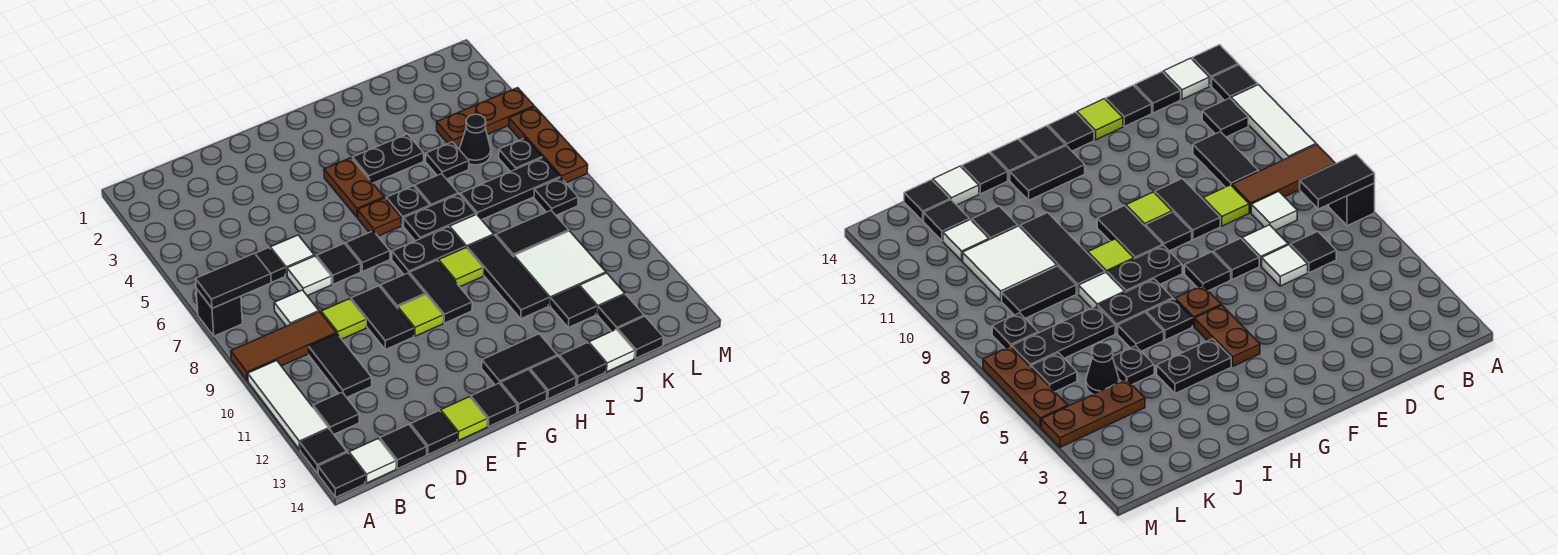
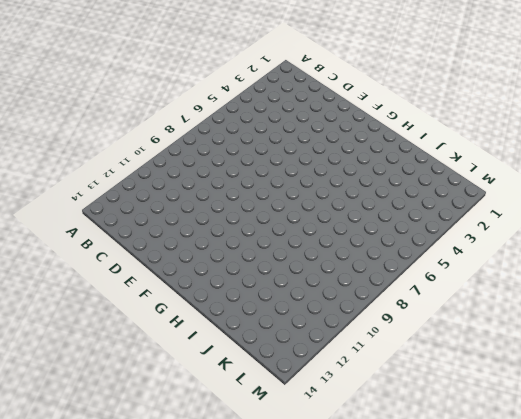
none -> black brick A7 level 1
none -> brown tile A9:C9 level 1
none -> white tile A10:A12 level 1
none -> black tile A13 level 1

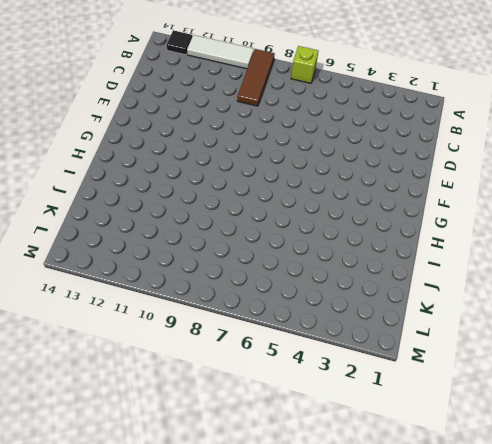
lime brick A7 level 1 -> black brick A7 level 1
none -> black tile A14 level 1
none -> black tile B12 level 1
none -> white tile B14 level 1
none -> black tile C6 level 1

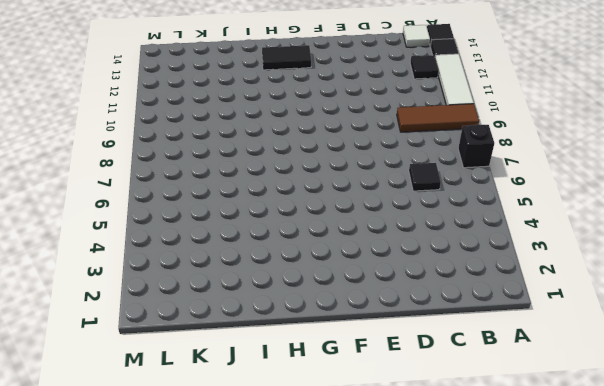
none -> white tile C8 level 1
none -> black tile C10:C11 level 1
none -> black tile C14 level 1
none -> white tile D6 level 1

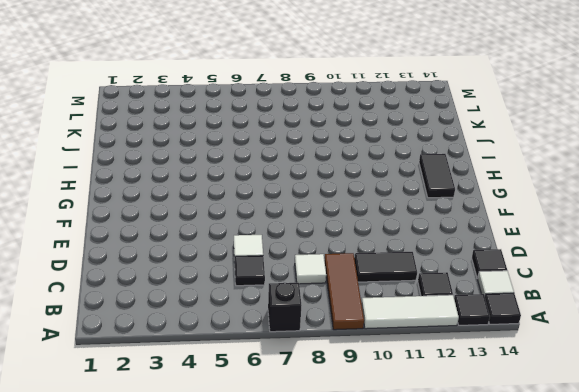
none -> white tile D7 level 1
none -> lime tile D9 level 1
none -> black tile D14 level 1
none -> black tile E7 level 1

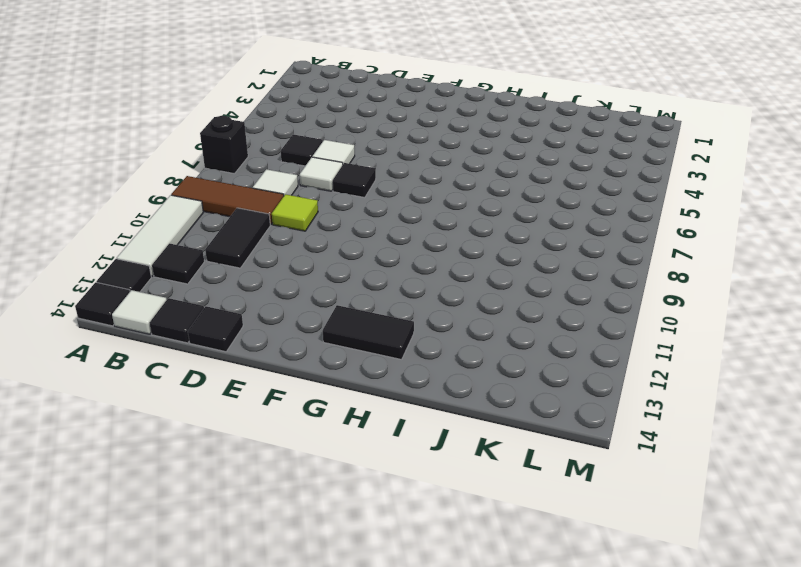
none -> black tile E9:E10 level 1
none -> lime tile E14 level 1
none -> black tile F7 level 1
none -> black tile F9 level 1

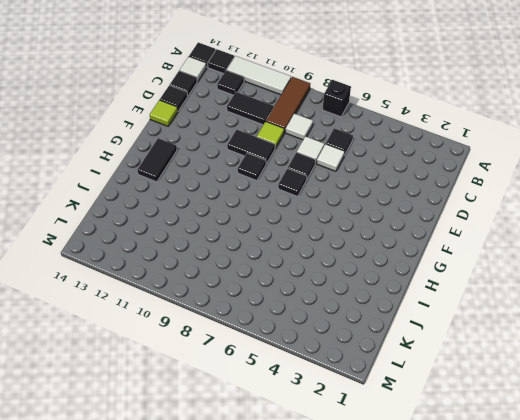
none -> lime tile F10 level 1
none -> black tile F14 level 1
none -> brown plate G4:G5 level 1
none -> brown plate G6 level 1

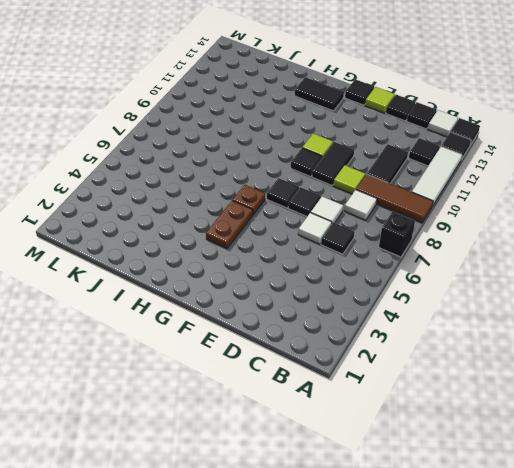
none -> black plate G8:H8 level 1
none -> black tile G9:G10 level 1
none -> black tile G14 level 1
none -> black plate H4:I4 level 1

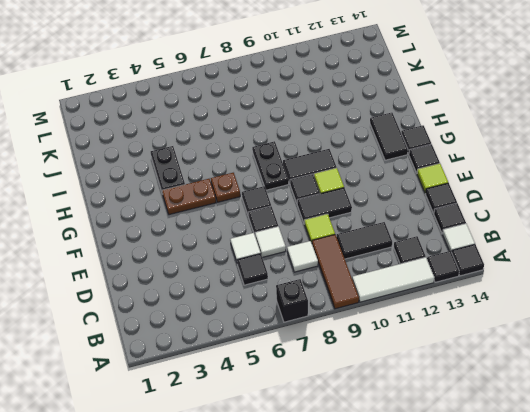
none -> black plate H6 level 1
none -> black plate H7:I7 level 1
none -> lime tile H9 level 1
none -> black tile H14 level 1

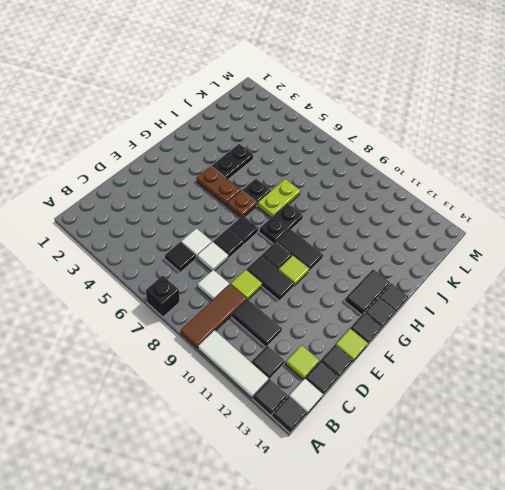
lime tile C13 level 1 -> lime tile H9 level 1
lime plate H7:I7 level 1 -> black plate H7:I7 level 1
none -> black tile I6 level 1
none -> white tile I8 level 1
none -> black tile I9:I11 level 1
none -> black tile I14 level 1

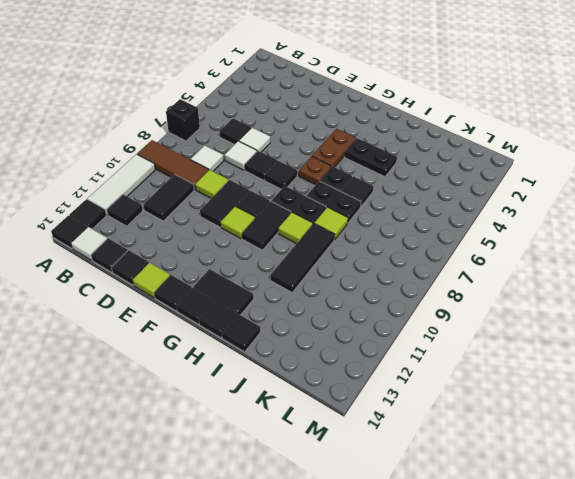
lime tile I8 level 1 -> white tile I8 level 1
none -> black plate J5 level 1
none -> black plate J7:L7 level 1
none -> black tile J9:K9 level 1
none -> white tile J10:K11 level 1

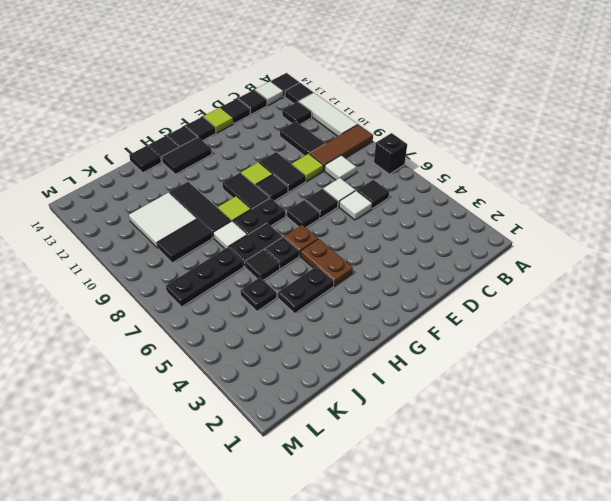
none -> black tile J12 level 1
none -> white tile J14 level 1
none -> brown plate K4:M4 level 1
none -> black cone K5 level 1

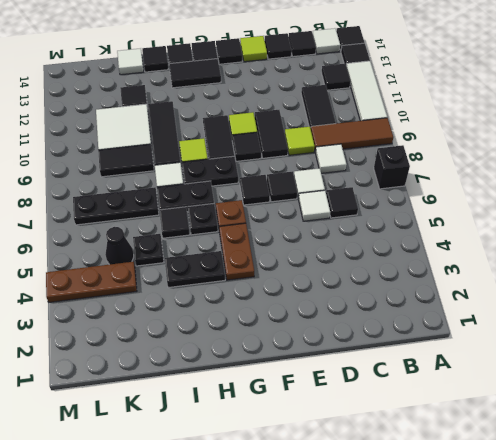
none -> white tile K12 level 1
none -> black tile K13 level 1
none -> black tile K14 level 1
none -> black plate L6 level 1

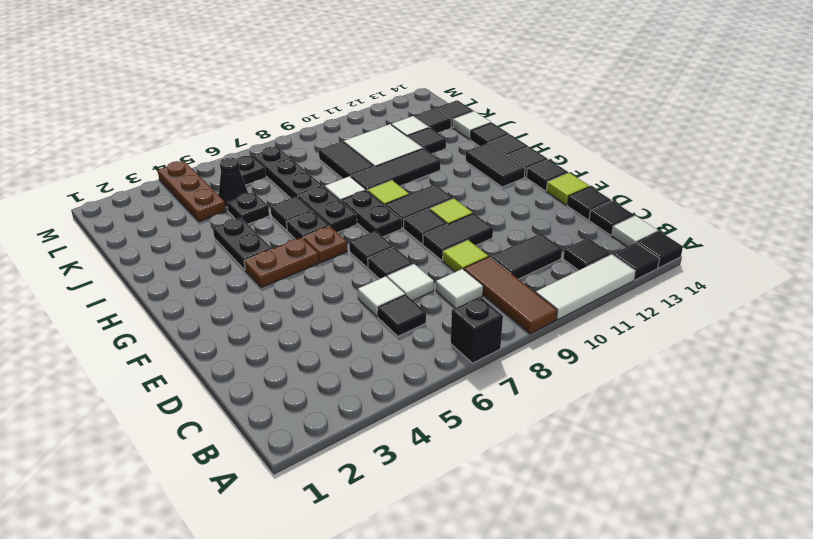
none -> black plate L8 level 1
none -> brown plate M5:M7 level 1
none -> black tile A7:B7 level 2

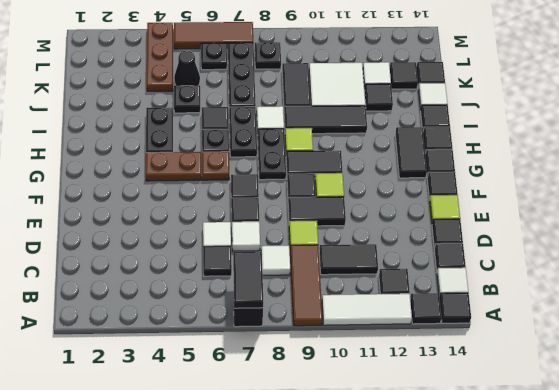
brown tile M5:M7 level 1 -> brown plate M5:M7 level 1

